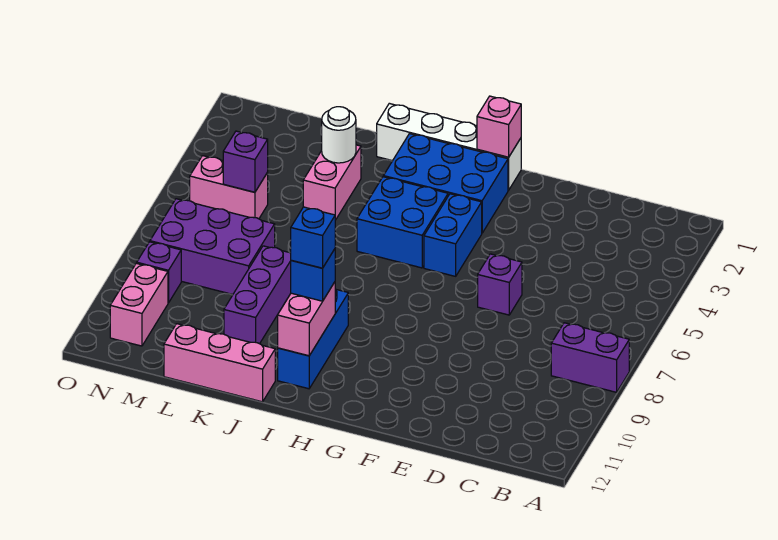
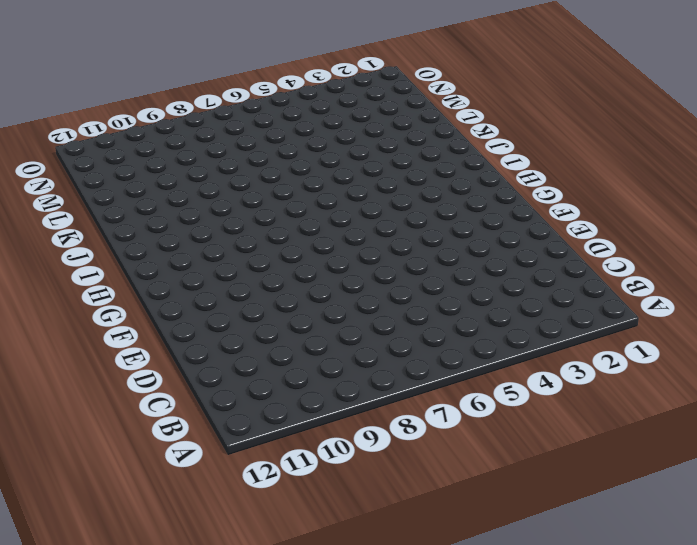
none -> purple brick A8:B8 level 1
none -> purple brick E6 level 1
none -> white brick G1:J1 level 1

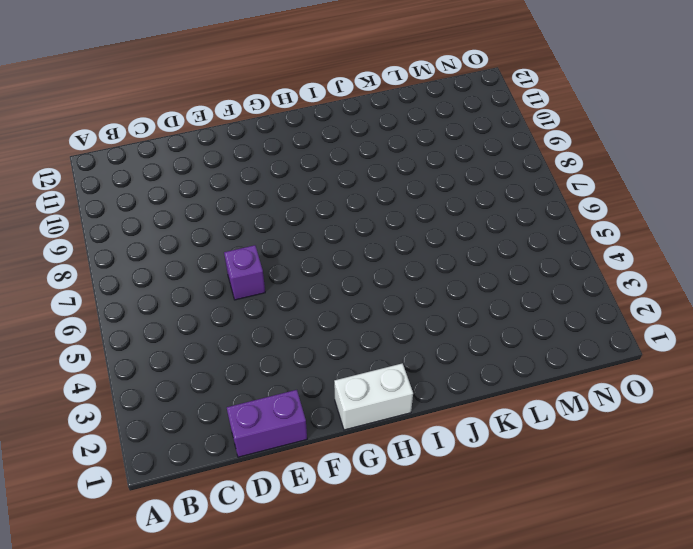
purple brick D1:E1 level 1 -> purple brick A8:B8 level 1
white brick G1:H1 level 1 -> white brick G1:J1 level 1
none -> blue brick G2:I3 level 1
none -> blue brick G4:G5 level 1
none -> blue brick H4:I5 level 1

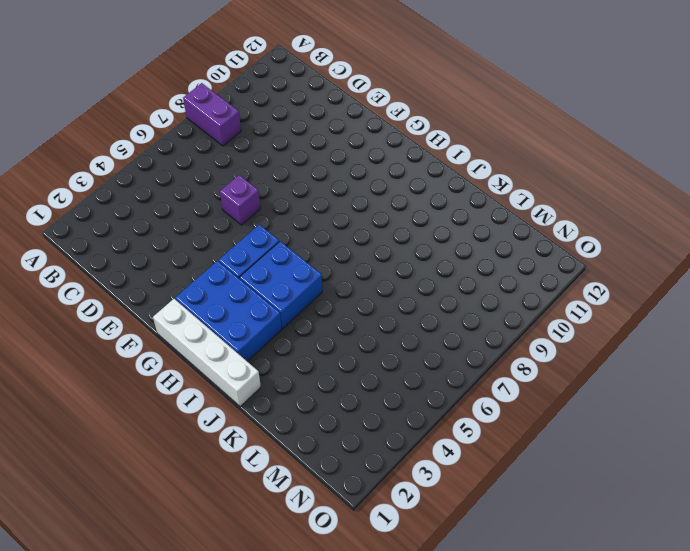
none -> blue brick I9:I11 level 1
none -> pink brick J12:L12 level 1
none -> pink brick K3:K4 level 1

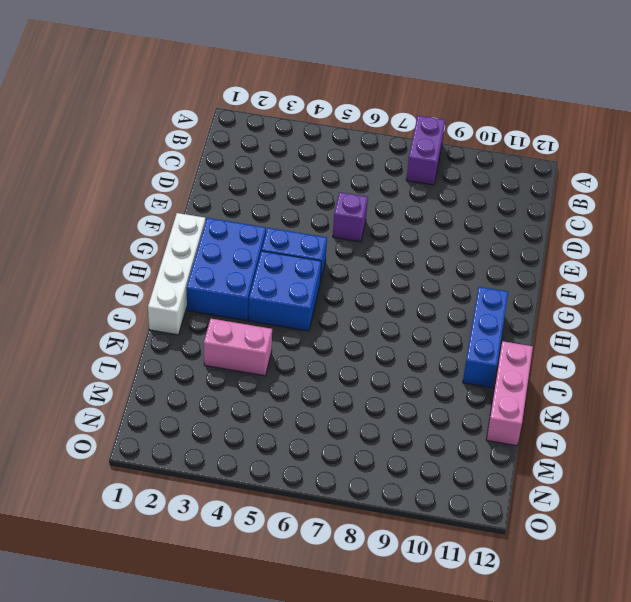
blue brick H11:J11 level 1 -> blue brick I9:I11 level 1
none -> purple brick K8:K10 level 1
none -> purple brick L7:N8 level 1
none -> pink brick M5:N5 level 1

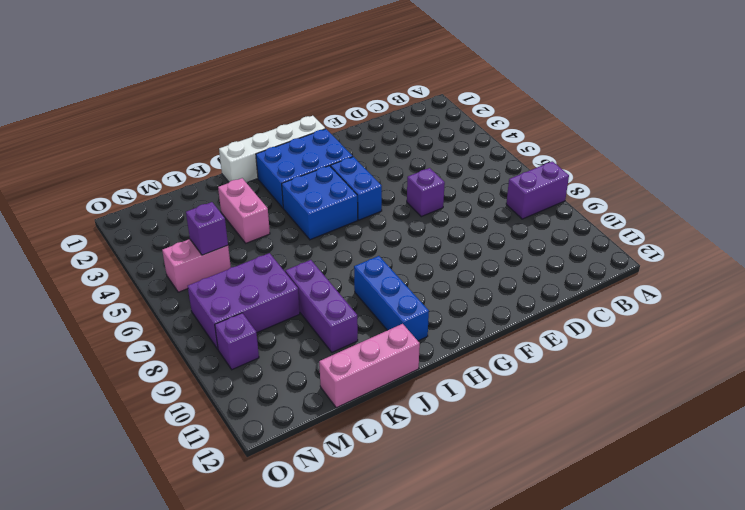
none -> pink brick N10:N11 level 1
none -> pink brick G1 level 2
none -> pink brick I10:I11 level 2

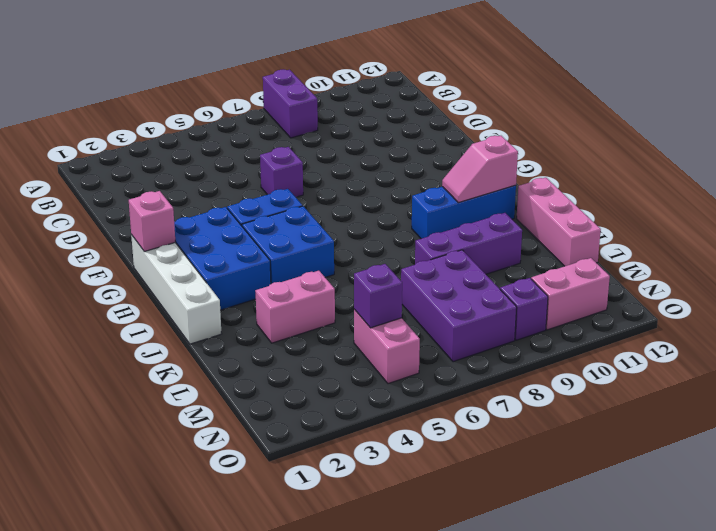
pink slope I10:I11 level 2 top 11 -> pink brick I10:I11 level 2
none -> white round brick K3 level 2
none -> blue brick I10 level 3
none -> blue brick I10 level 4

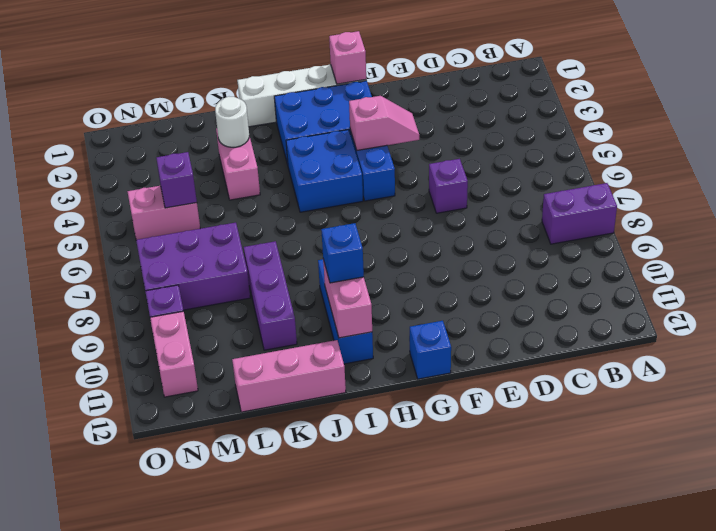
pink slope F4:G4 level 2 top G -> none
blue brick G12 level 1 -> blue brick I10 level 4

